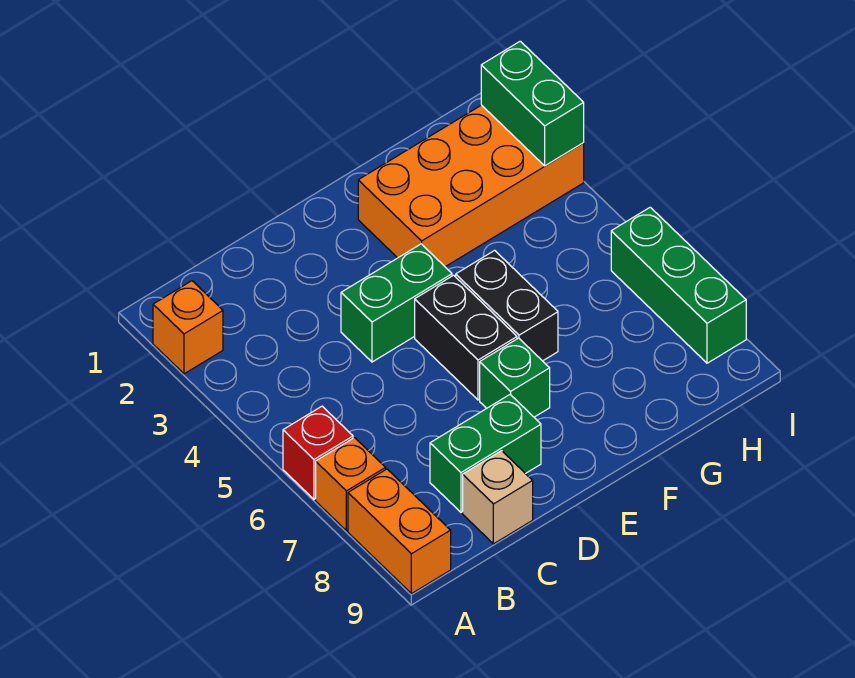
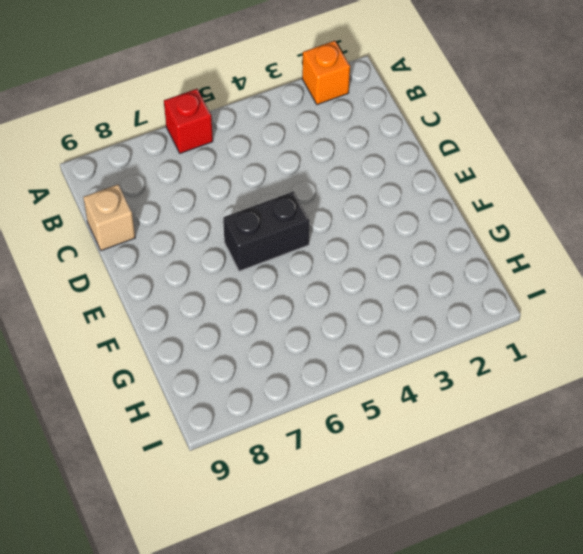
none -> orange brick A7 level 1
none -> orange brick A8:A9 level 1
none -> green brick C8:D8 level 1

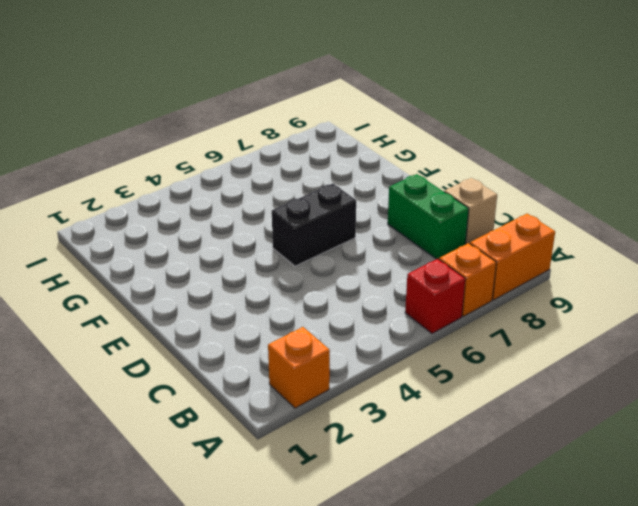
none -> green brick D4:E4 level 1
none -> green brick E7 level 1
none -> orange brick F2:I3 level 1

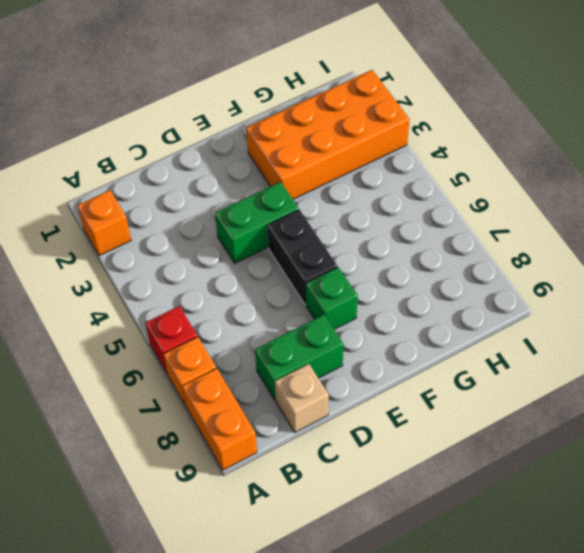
none -> black brick F5:F6 level 1
none -> green brick I6:I8 level 1
none -> green brick I2:I3 level 2

